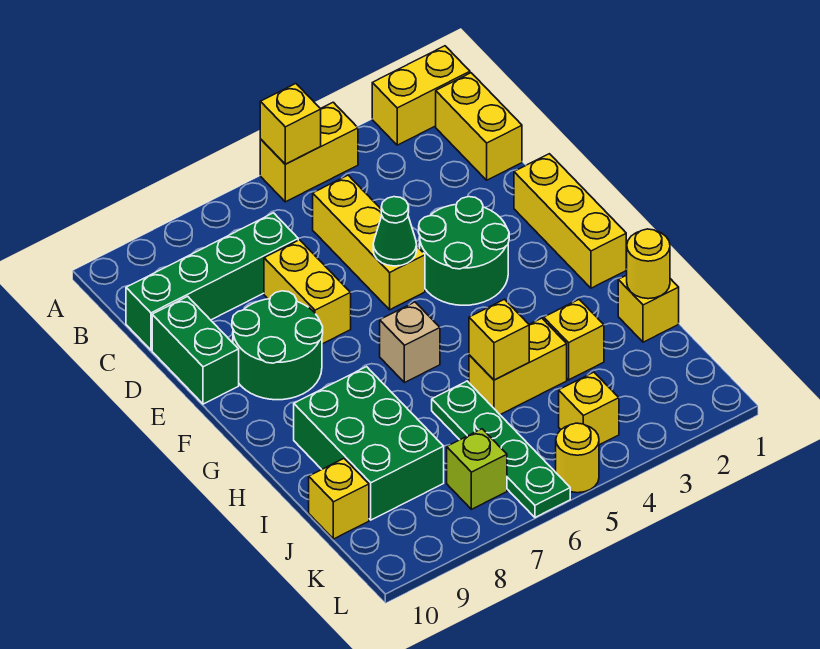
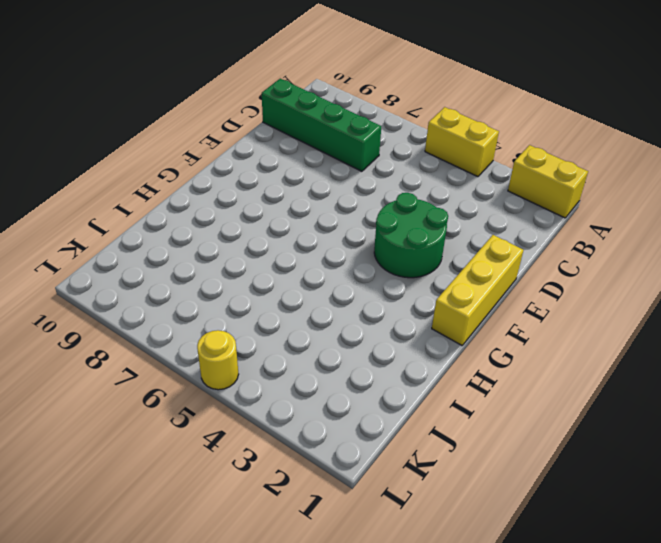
none -> yellow brick B1:C1 level 1
none -> yellow brick C5:E5 level 1
none -> yellow brick D7:E7 level 1

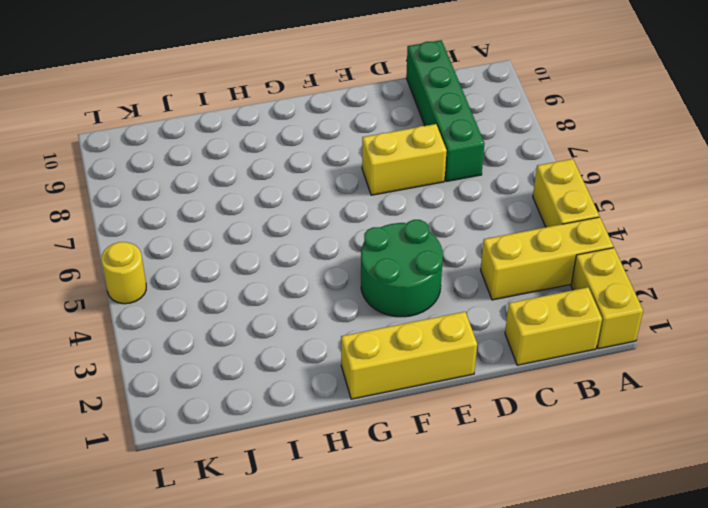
yellow brick A3:C3 level 1 -> yellow brick C5:E5 level 1
none -> green brick D10:E10 level 1
none -> green round brick E8:F9 level 1
none -> tan brick G6 level 1

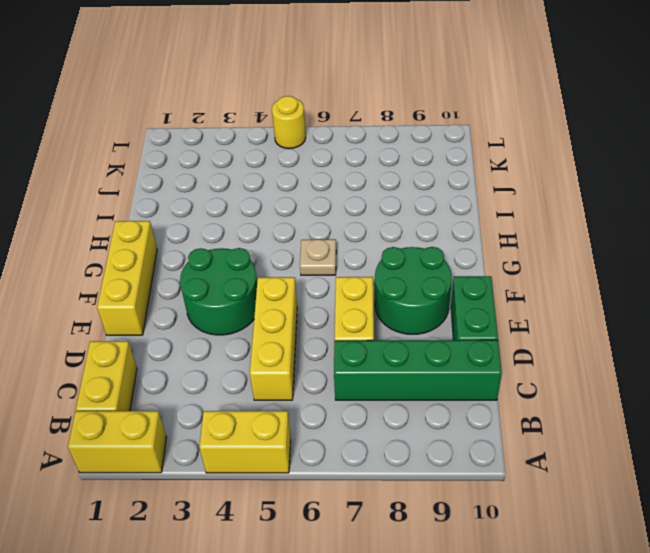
tan plate G6 level 1 -> tan brick G6 level 1
none -> green brick H8:J9 level 1
none -> yellow brick I1 level 1
none -> yellow brick I3 level 1

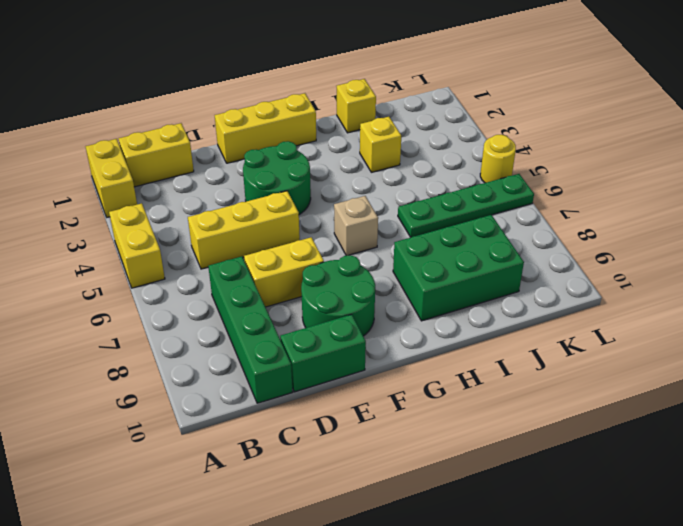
none -> yellow brick I4:I5 level 1
none -> yellow brick J10 level 1
none -> yellow brick K4 level 1

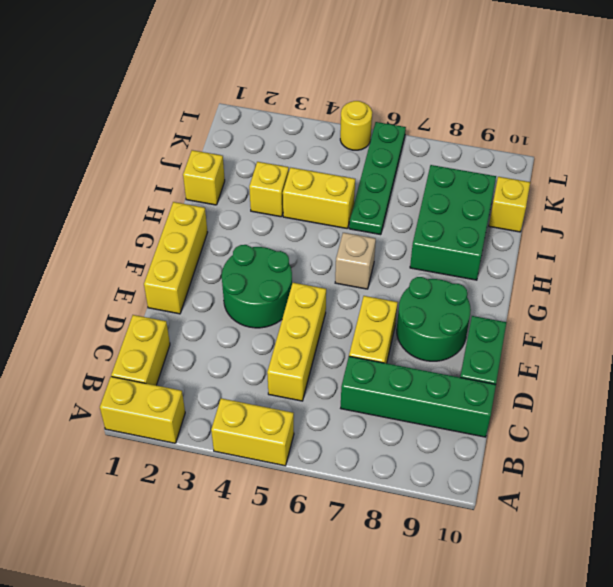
none -> yellow brick K4 level 1
none -> lime brick K7 level 1
none -> yellow brick A5 level 2

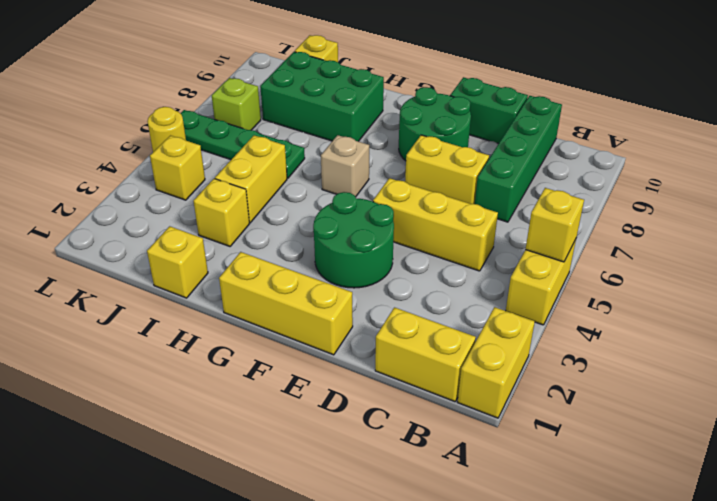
none -> green cone E5 level 2
none -> yellow round brick I1 level 2
none -> yellow brick I5 level 2

